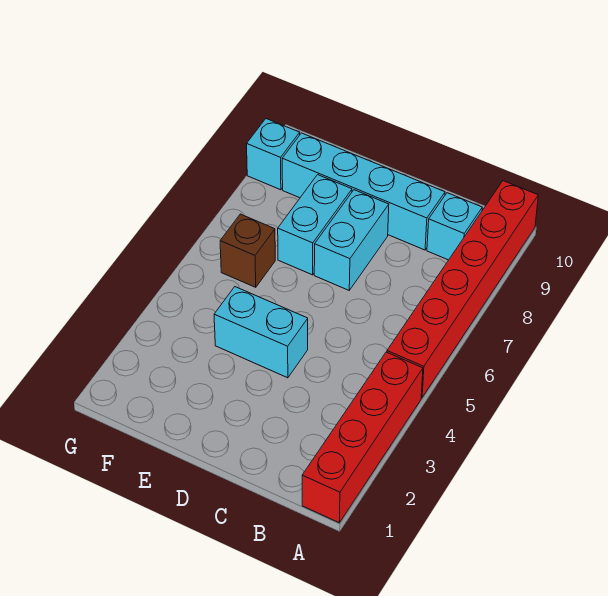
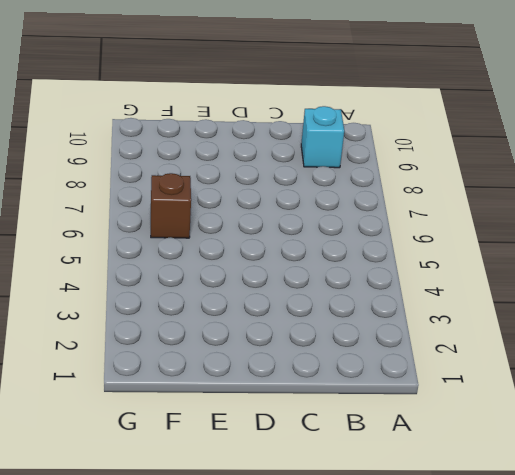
none -> red brick A1:A4 level 1
none -> red brick A5:A10 level 1

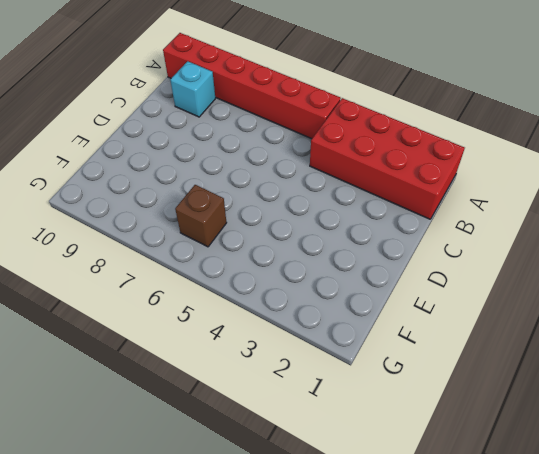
red brick A1:B4 level 1 -> red brick A1:A4 level 1
none -> cyan brick C9:F9 level 1
none -> cyan brick D4:E4 level 1

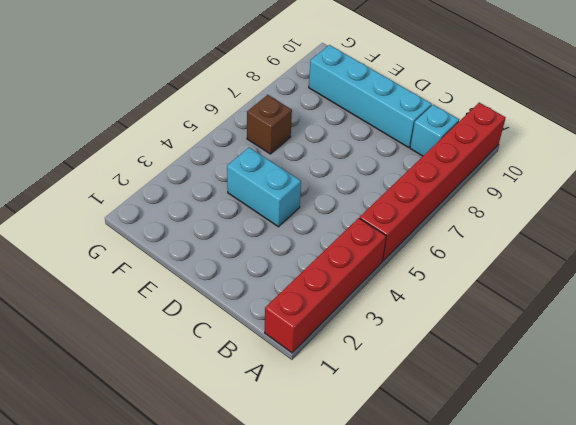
none -> cyan brick D7:D8 level 1
none -> cyan brick E7:E8 level 1

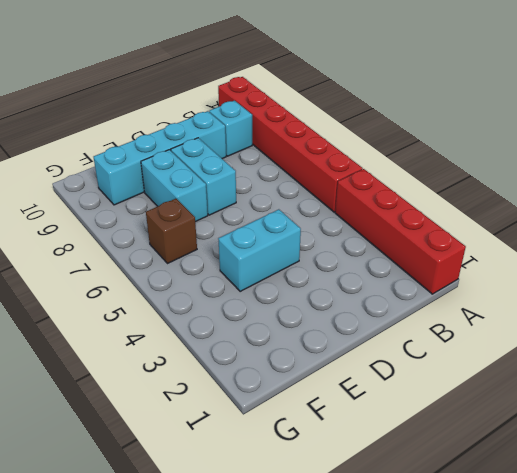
none -> cyan brick G9 level 1

